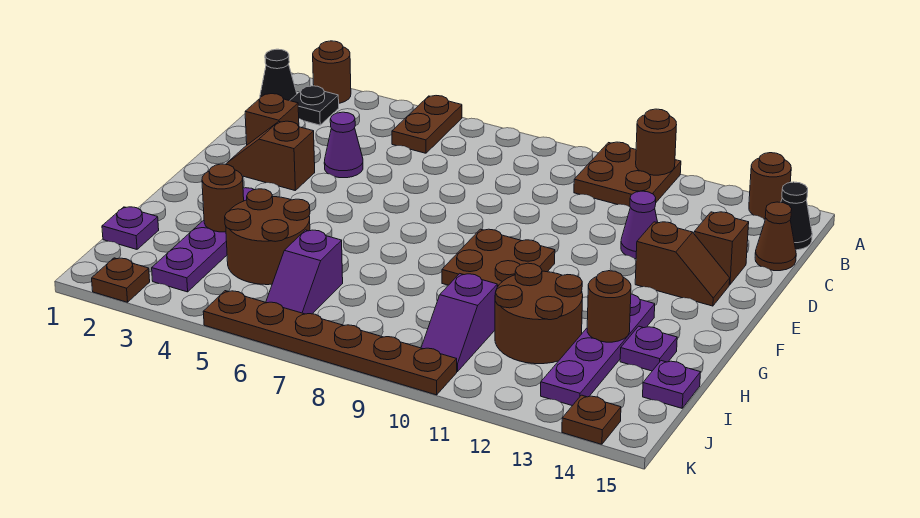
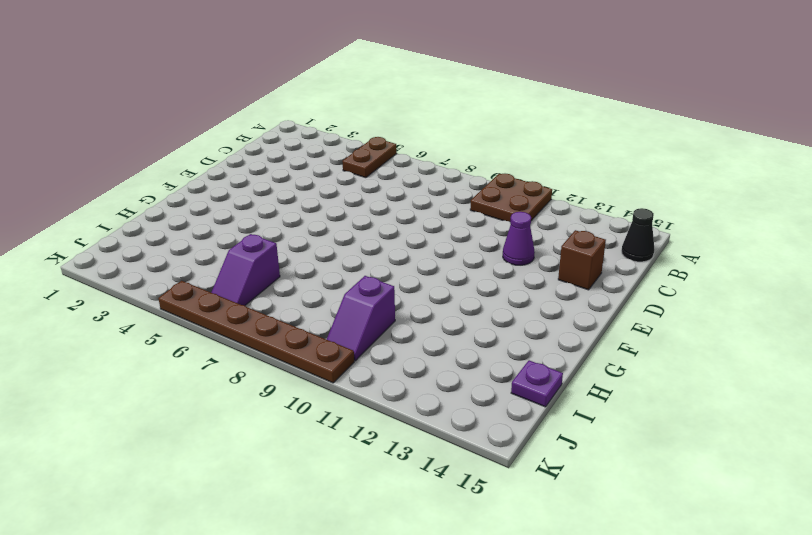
none -> brown round brick A2 level 1
none -> brown round brick A14 level 1
none -> black cone B1 level 1
none -> black plate B2 level 1

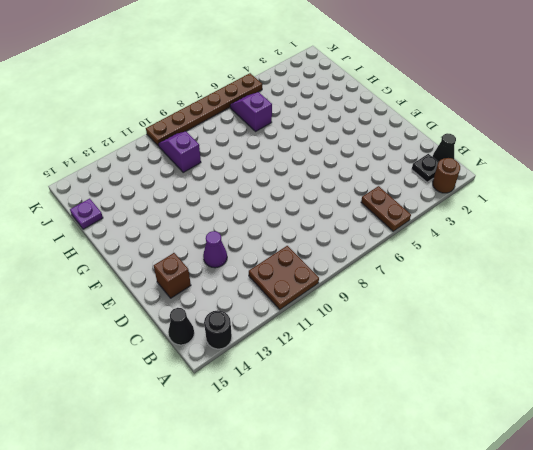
black round brick A14 level 1 -> brown round brick A14 level 1
none -> brown cone C15 level 1
none -> brown brick D2 level 1
none -> purple cone D4 level 1
none -> brown slope E2:E3 level 1 top 3

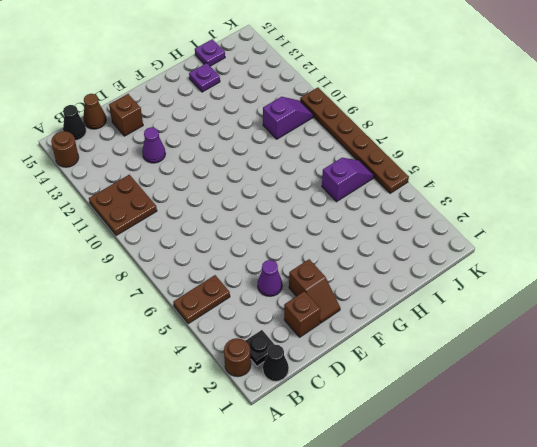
none -> brown slope E13:E14 level 1 top 13
none -> brown plate F9:G10 level 1
none -> purple plate G3:J3 level 1
none -> purple plate G13:J13 level 1

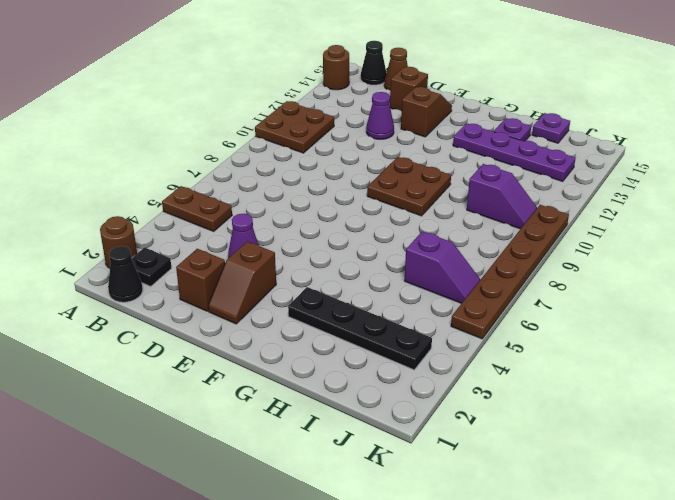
black plate G3:J3 level 1 -> purple plate G3:J3 level 1
none -> brown round brick H4:I5 level 1
none -> brown round brick H11:I12 level 1
none -> purple plate I1 level 1
none -> brown plate K2 level 1

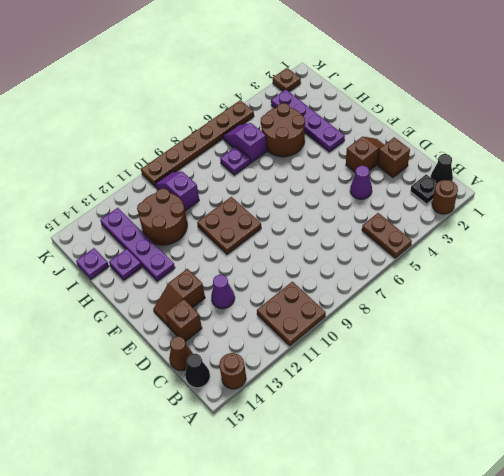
purple plate I7 level 1 -> purple plate I1 level 1
none -> brown plate K14 level 1
none -> brown round brick A11 level 2
none -> brown round brick H3 level 2
none -> brown round brick H13 level 2

